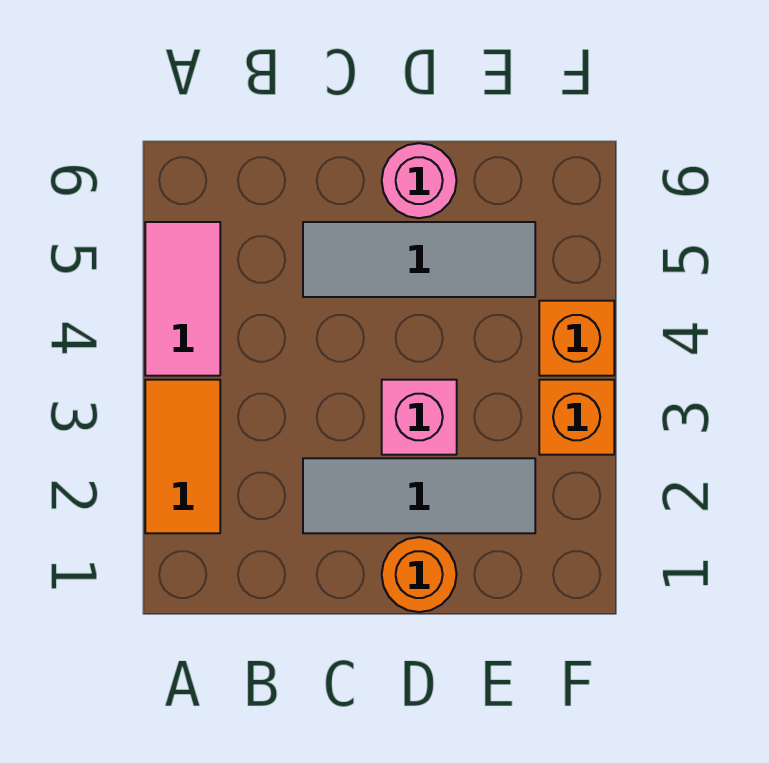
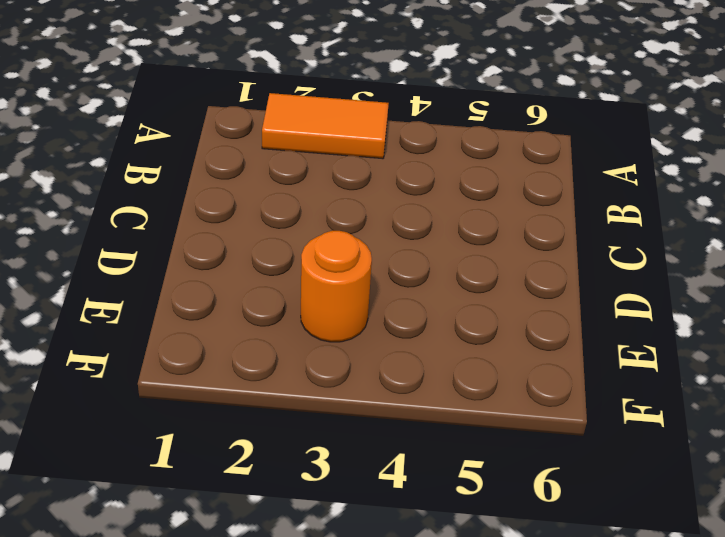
orange round brick E3 level 1 -> orange round brick D1 level 1
none -> pink tile A4:A5 level 1
none -> grey tile C2:E2 level 1

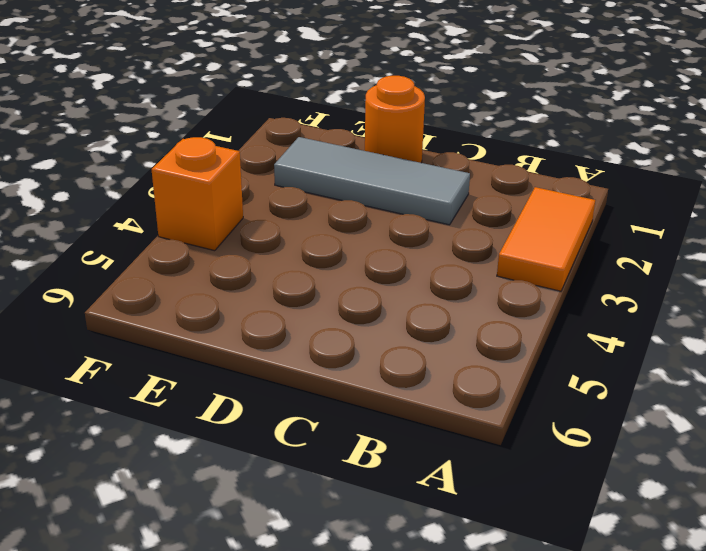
none -> pink tile A4:A5 level 1
none -> grey tile C5:E5 level 1

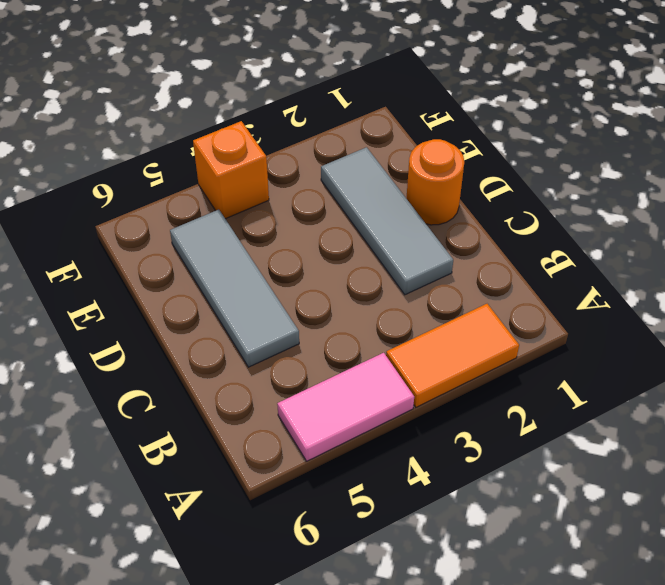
none -> pink brick D3 level 1
none -> pink round brick D6 level 1

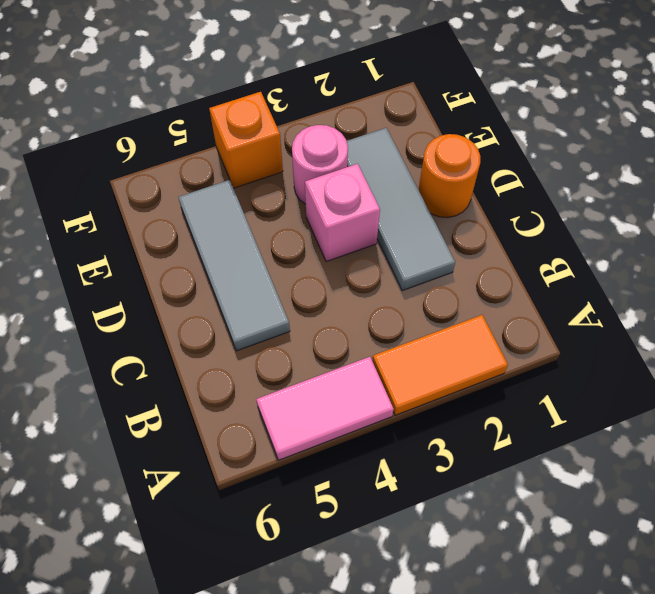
pink round brick E3 level 1 -> pink round brick D6 level 1
none -> orange brick F3 level 1

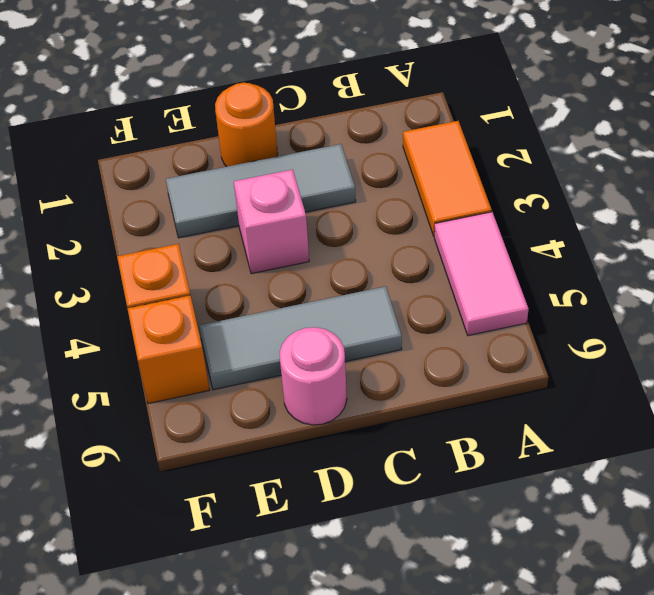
orange brick F5 level 1 -> orange brick F3 level 1

